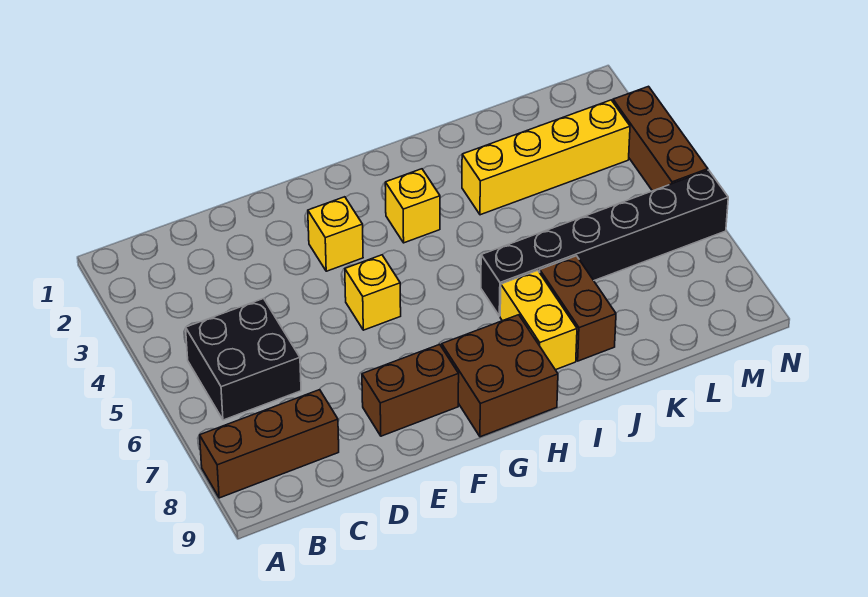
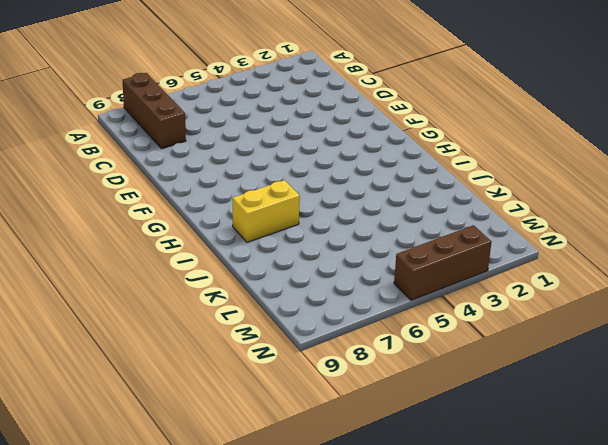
none -> black brick B5:C6 level 1
none -> brown brick E8:F8 level 1
none -> yellow brick F3 level 1

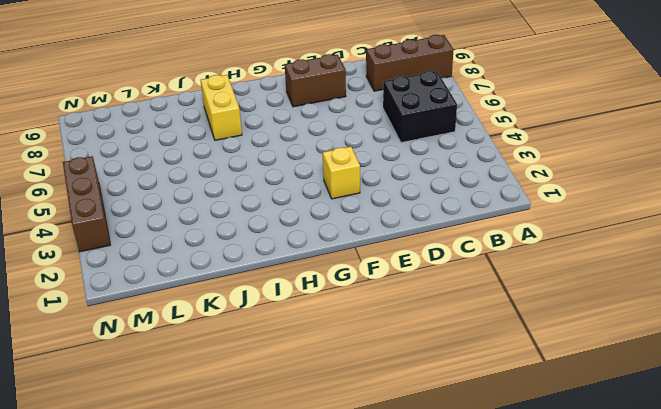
none -> yellow brick F5 level 1
none -> brown brick G8:H9 level 1
none -> yellow brick H3 level 1

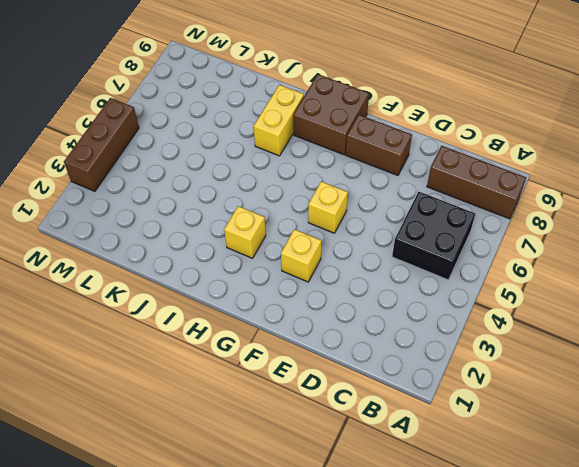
none -> black brick I6:N6 level 1
none -> yellow brick J3:M3 level 1
none -> brown brick J7:J8 level 1

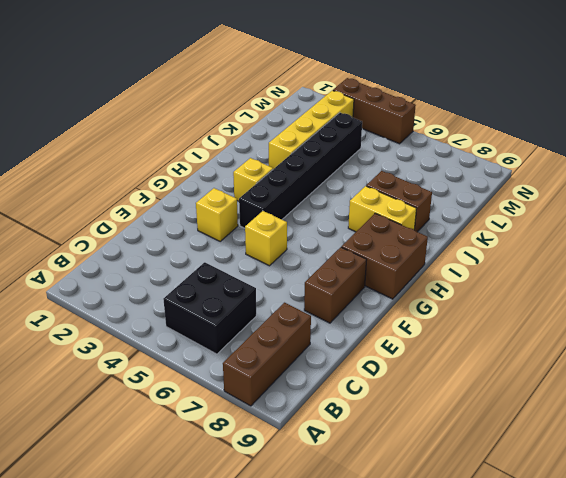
black brick G4:L4 level 1 -> black brick I6:N6 level 1

